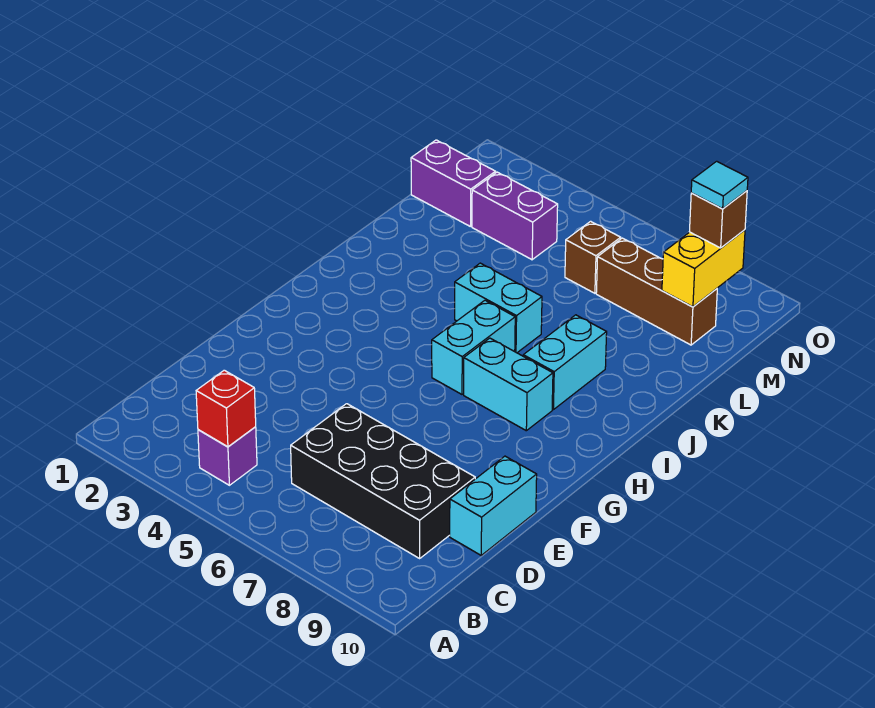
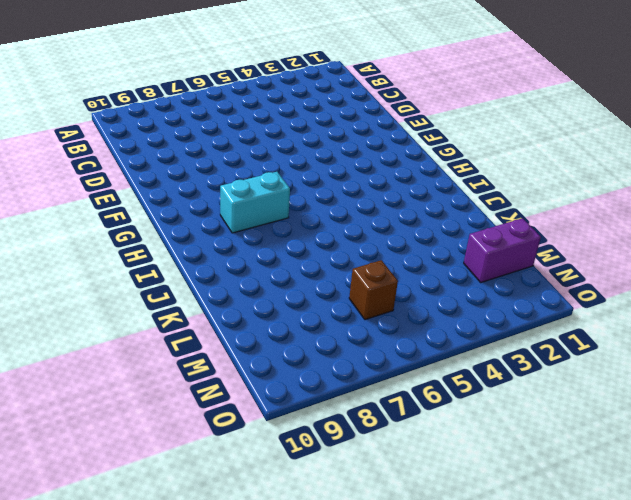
none -> purple brick B4 level 1
none -> black brick C6:D9 level 1
none -> cyan brick D10:E10 level 1

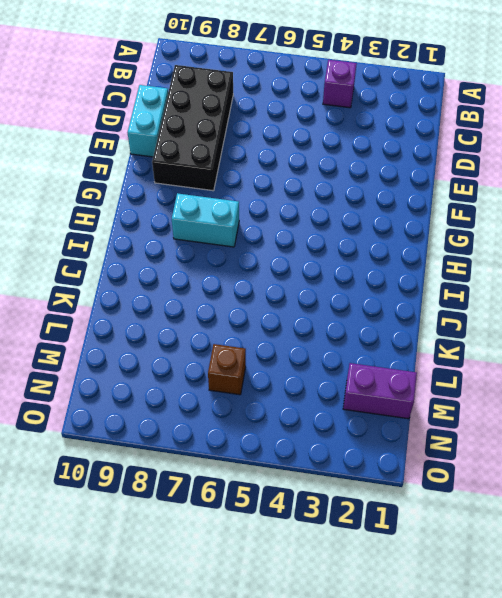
black brick C8:F9 level 1 -> black brick C6:D9 level 1
none -> cyan brick H6:I6 level 1
none -> cyan brick I8:J8 level 1
none -> cyan brick J5:J6 level 1

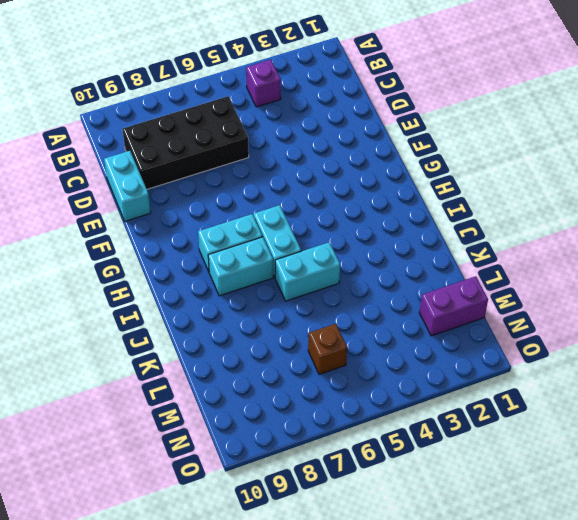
cyan brick I7:I8 level 1 -> cyan brick I8:J8 level 1
none -> purple brick M3:M4 level 1
none -> brown brick M7:M9 level 1
none -> red brick B4 level 2

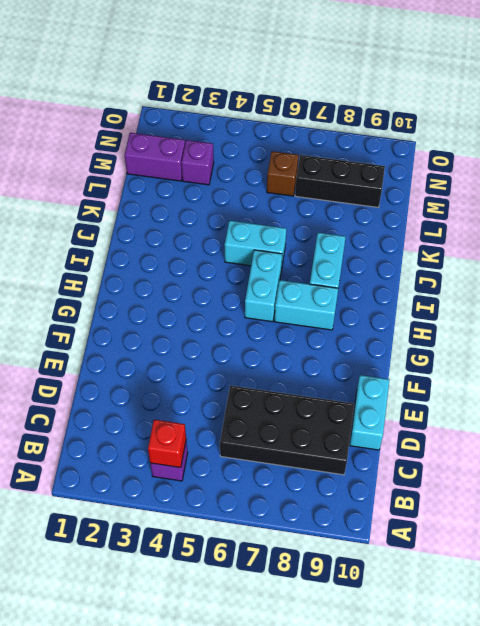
purple brick M3 level 1 -> purple brick M3:M4 level 1
black brick M7:M9 level 1 -> brown brick M7:M9 level 1
none -> yellow brick M9:N9 level 2
none -> brown brick N9 level 3
none -> cyan tile N9 level 4

